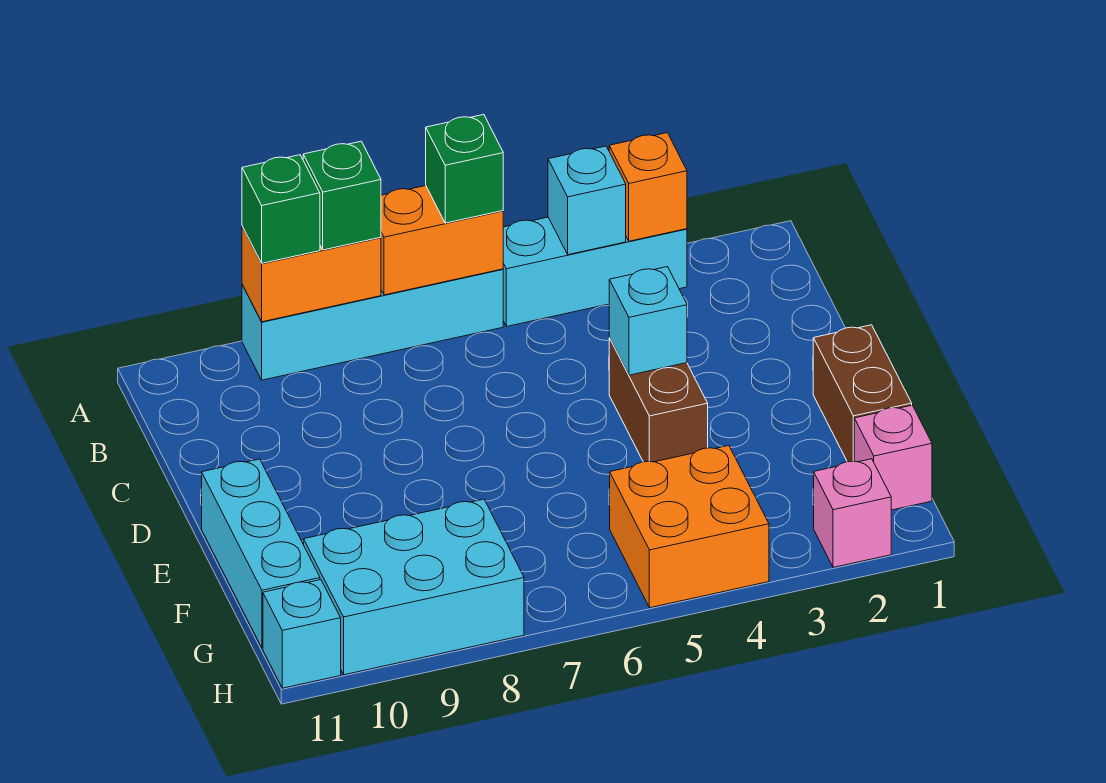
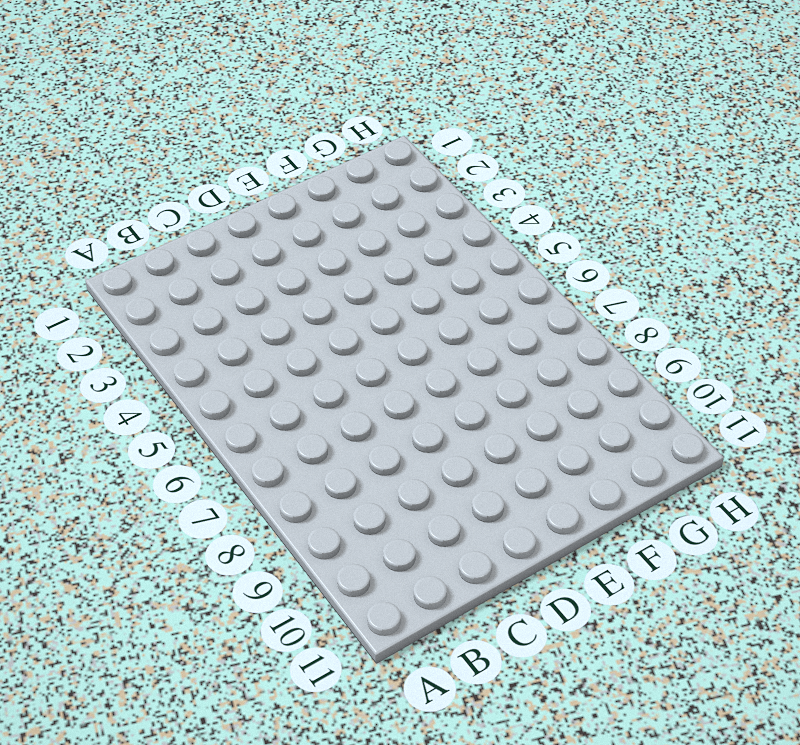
none -> cyan brick A3:A5 level 1
none -> cyan brick A6:A9 level 1
none -> brown brick D4:E4 level 1

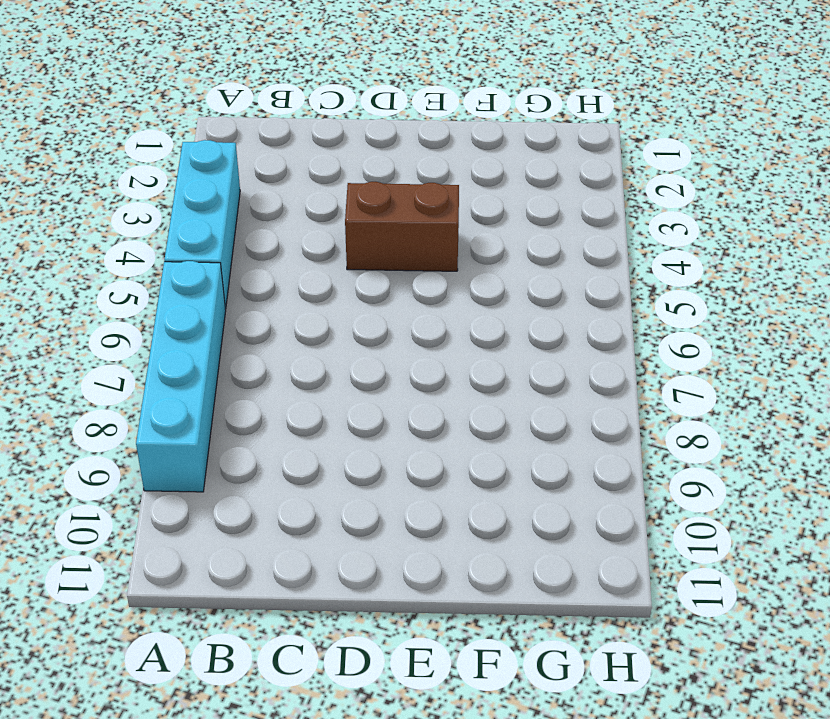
none -> brown brick E1:F1 level 1
none -> cyan brick E11:G11 level 1
none -> pink brick G1 level 1

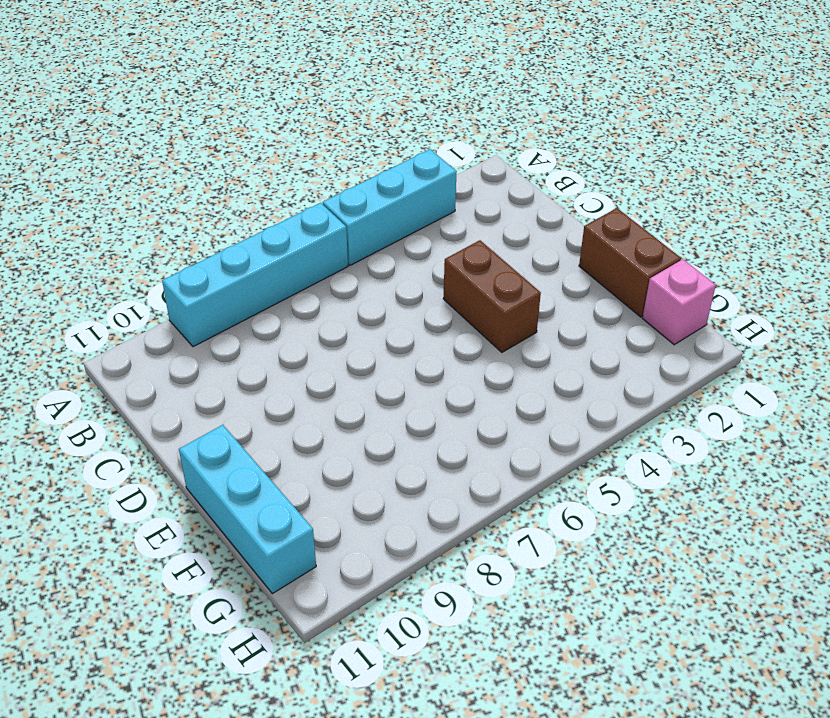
none -> orange brick G4:H5 level 1
none -> cyan brick G8:H10 level 1
none -> pink brick H2 level 1

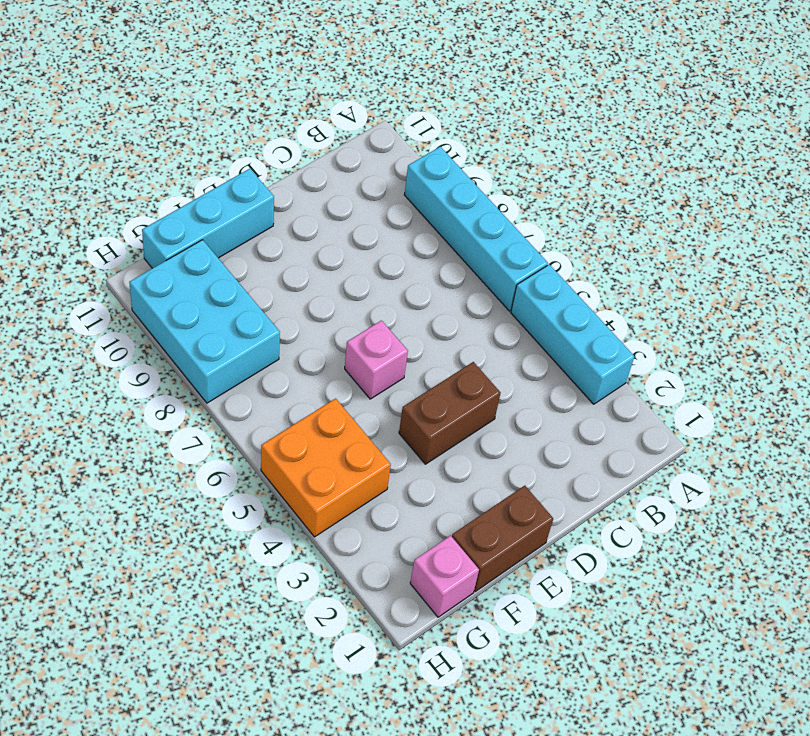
pink brick E6 level 1 -> pink brick H2 level 1
none -> cyan brick H11 level 1
none -> orange brick A3 level 2
none -> cyan brick A4 level 2

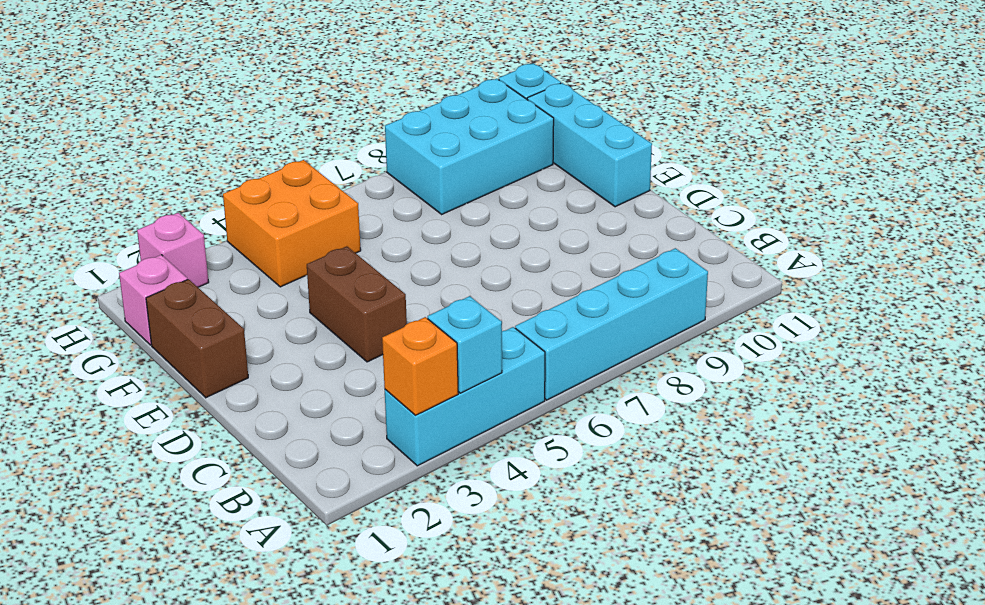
none -> orange brick A6:A7 level 2
none -> orange brick A8:A9 level 2
none -> cyan brick D4 level 2

